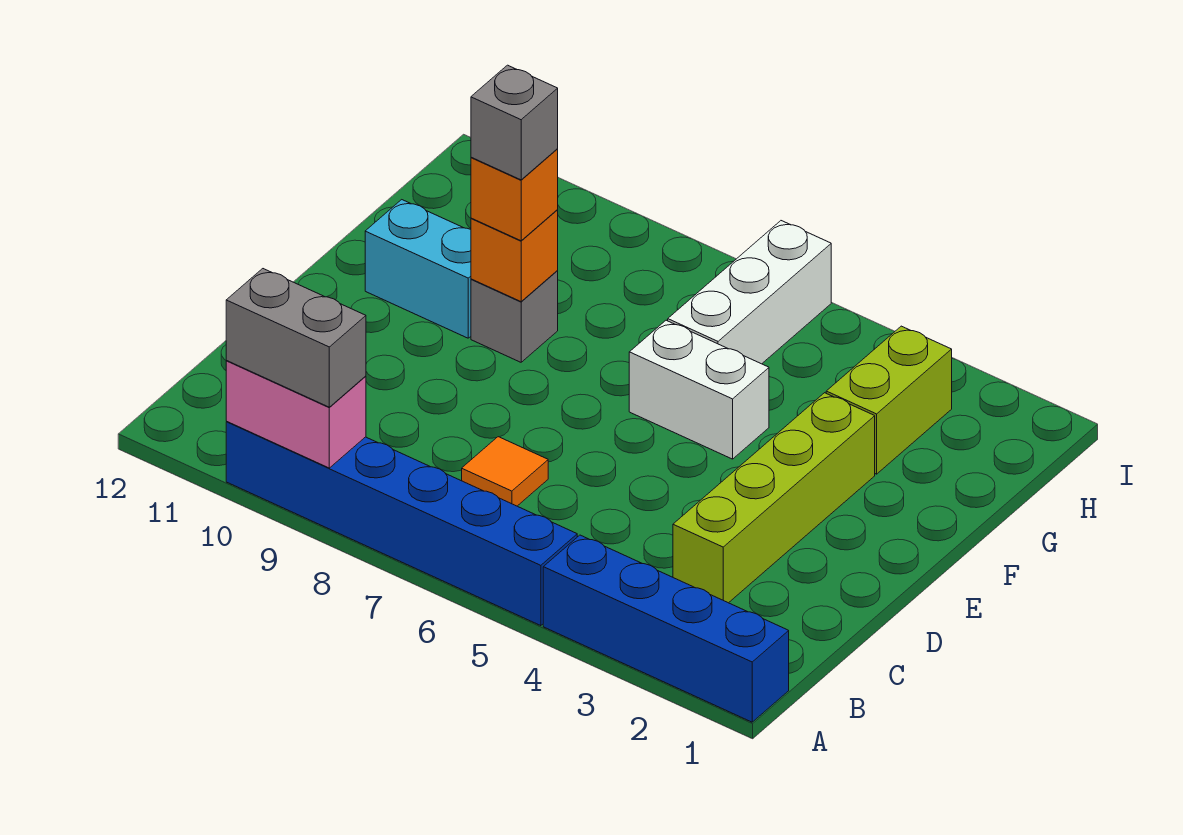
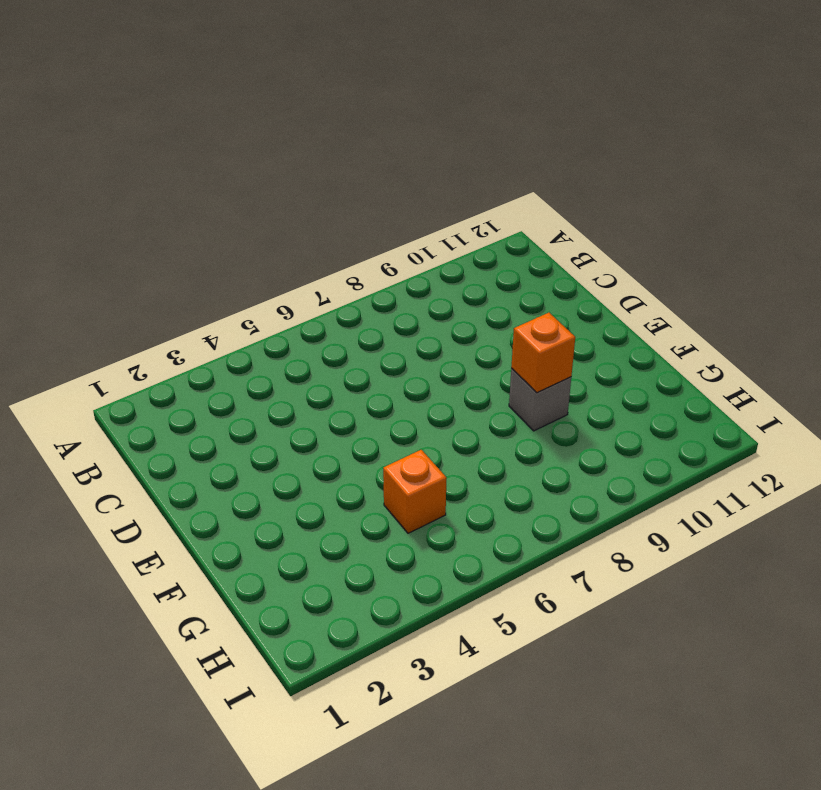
orange brick G5 level 1 -> orange brick F9 level 3
none -> blue brick A1:A4 level 1
none -> blue brick A5:A10 level 1
none -> lime brick C3:F3 level 1

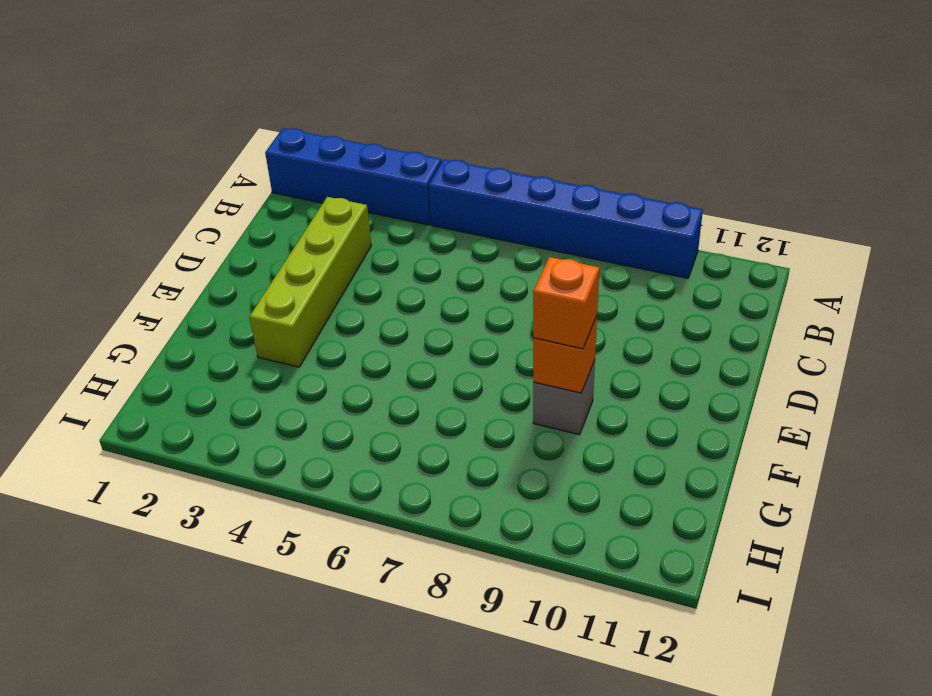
none -> orange tile C7 level 1
none -> white brick F5:F6 level 1
none -> cyan brick F10:F11 level 1

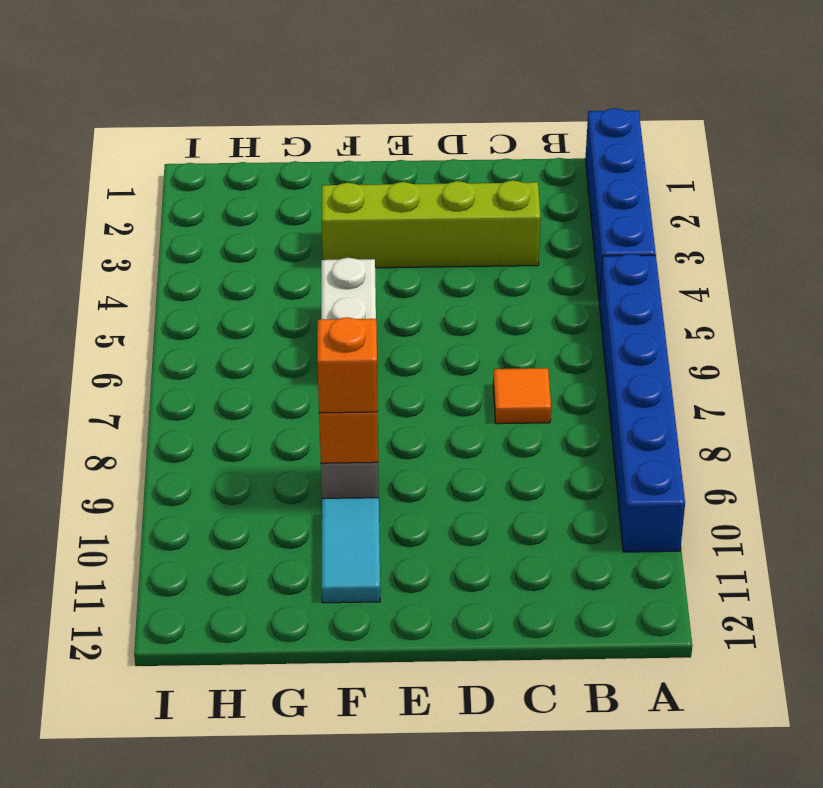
cyan tile F10:F11 level 1 -> cyan brick F10:F11 level 1
none -> lime brick G3:H3 level 1
none -> white brick G6:I6 level 1
none -> pink brick A9:A10 level 2

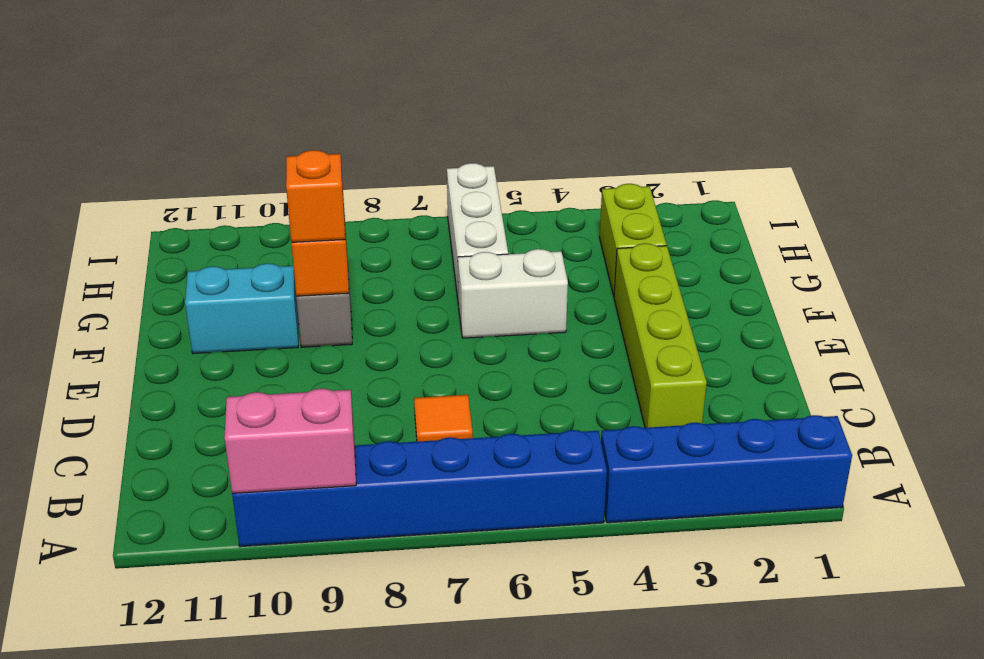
none -> grey brick A9:A10 level 3
none -> grey brick F9 level 4

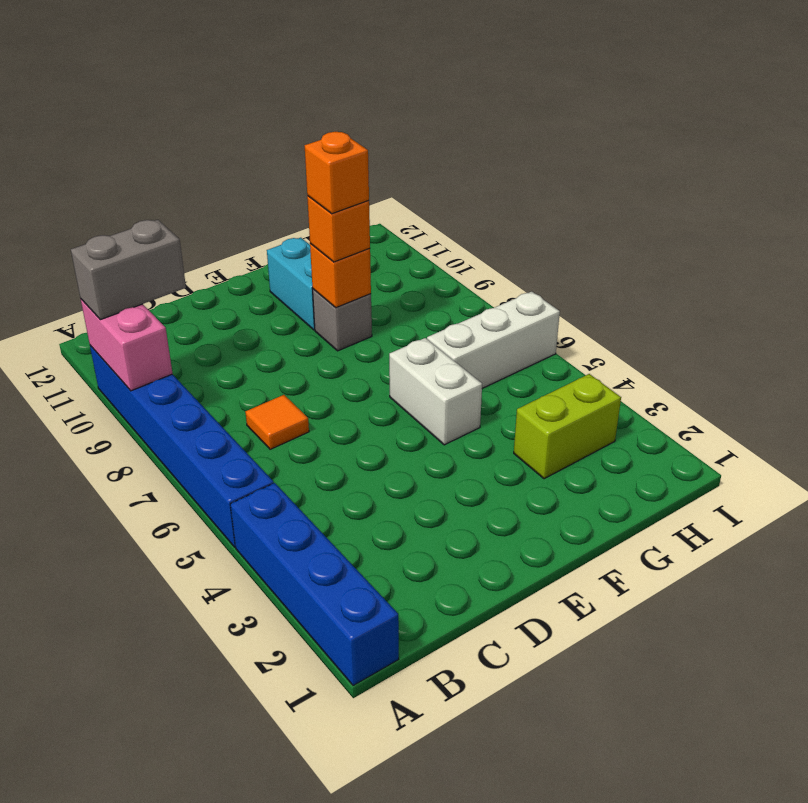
grey brick A10:B10 level 3 -> grey brick A9:A10 level 3
orange brick F9 level 4 -> grey brick F9 level 4
none -> lime brick C3:F3 level 1

